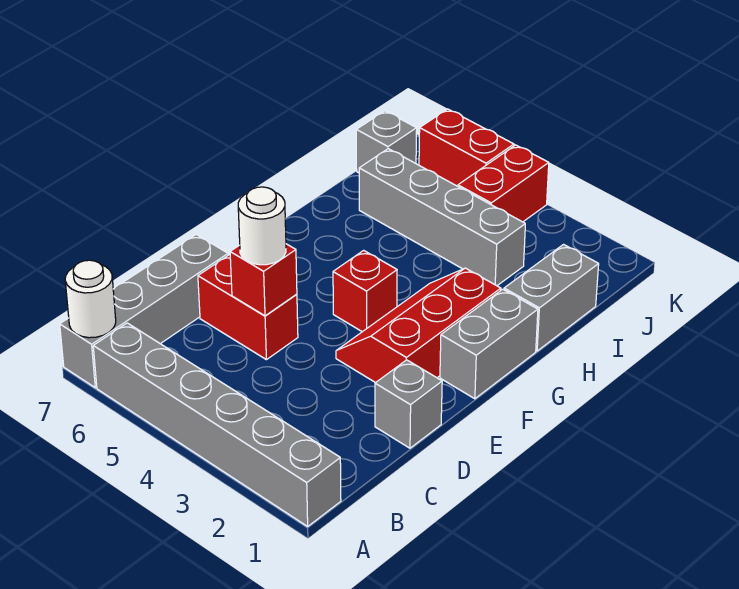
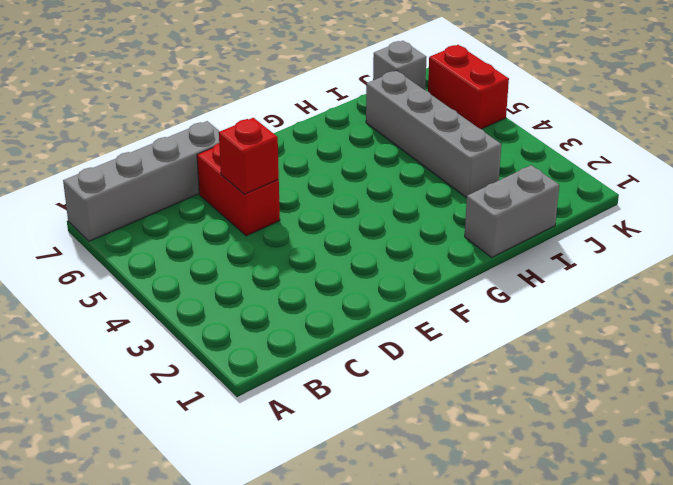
none -> grey brick A1:A6 level 1
none -> grey brick D1 level 1
none -> red slope E2:G3 level 1 top 2

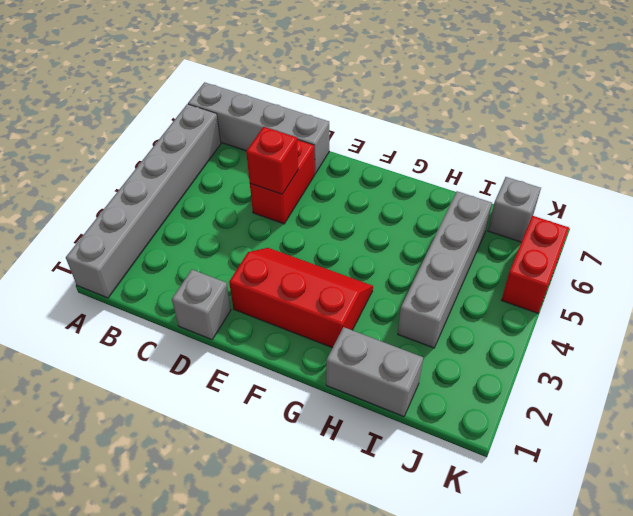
none -> grey brick F1:G1 level 1
none -> red brick F4 level 1
none -> red brick J4:K4 level 1

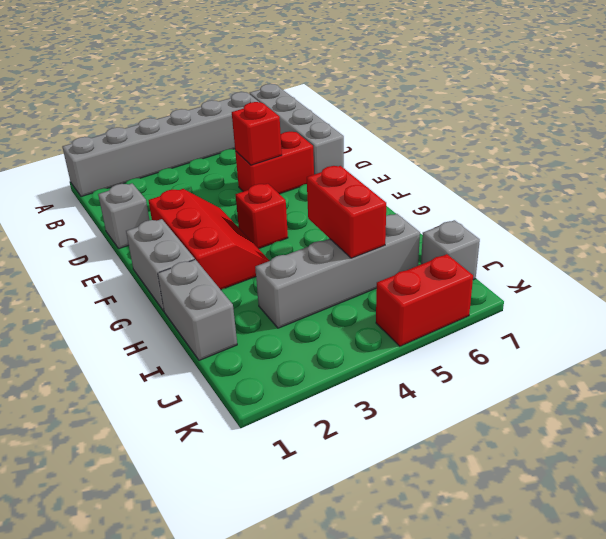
red brick H5:I5 level 2 -> red brick J4:K4 level 1
none -> white round brick A7 level 2
none -> white round brick D5 level 3

